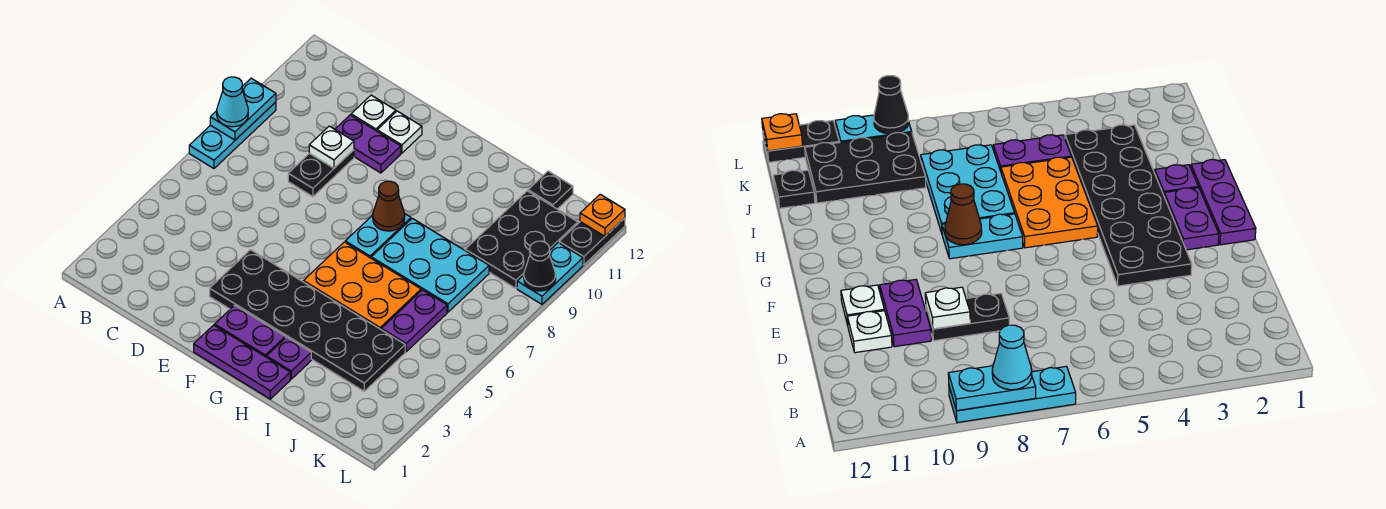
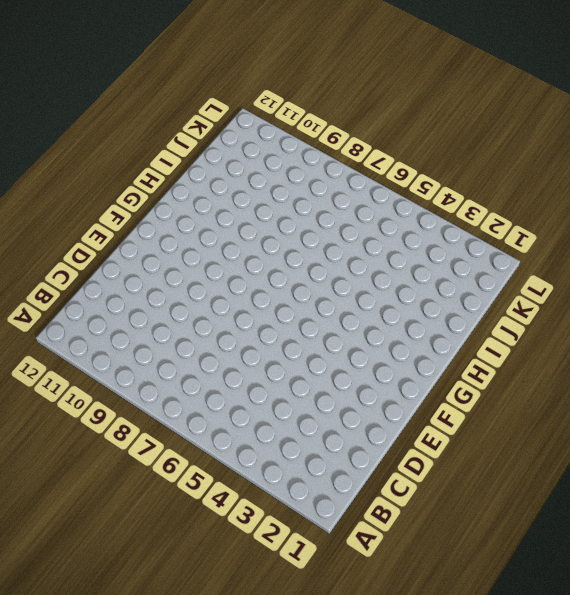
none -> cyan plate A7:A9 level 1
none -> black plate D8:D9 level 1
none -> purple plate D10:E10 level 1

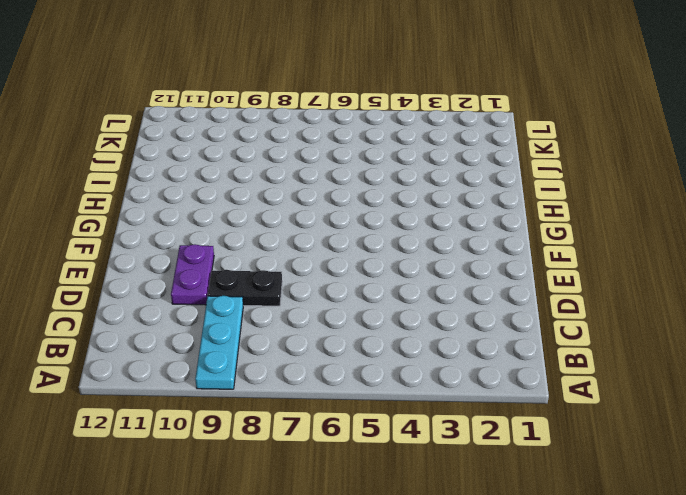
cyan plate A9:C9 level 1 -> cyan plate A7:A9 level 1
none -> white plate D11 level 1
none -> black plate E3:J4 level 1
none -> white plate E11 level 1

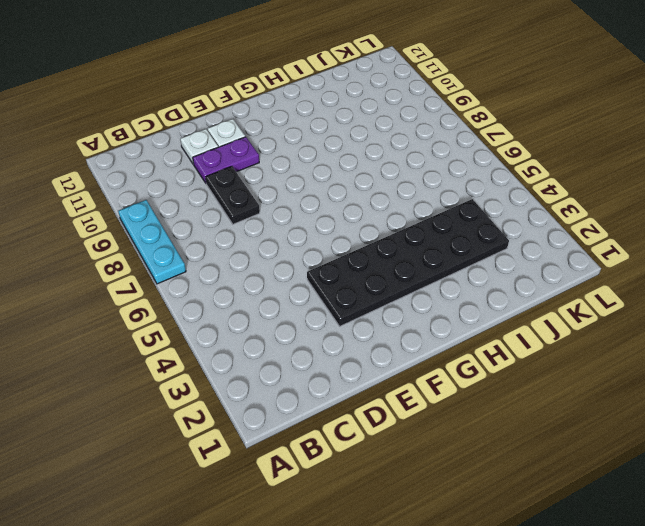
none -> purple plate F1:H1 level 1
none -> purple plate F2:G2 level 1
none -> orange plate G5:I6 level 1

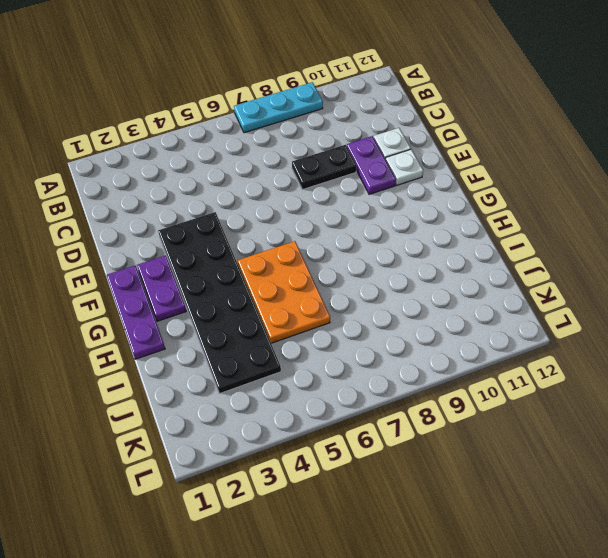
none -> cyan plate G7:G8 level 1
none -> purple plate H2 level 1
none -> cyan plate H7:J8 level 1

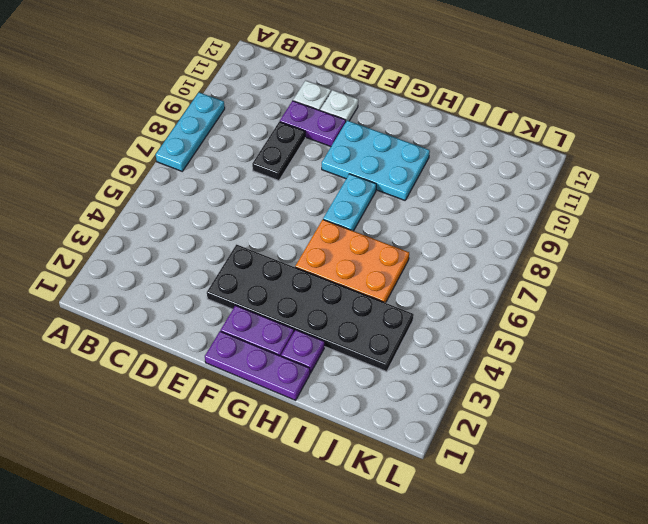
cyan plate F9:H10 level 1 -> cyan plate H7:J8 level 1
none -> purple plate J5:J6 level 1
none -> black plate J9:K11 level 1
none -> black plate J12 level 1

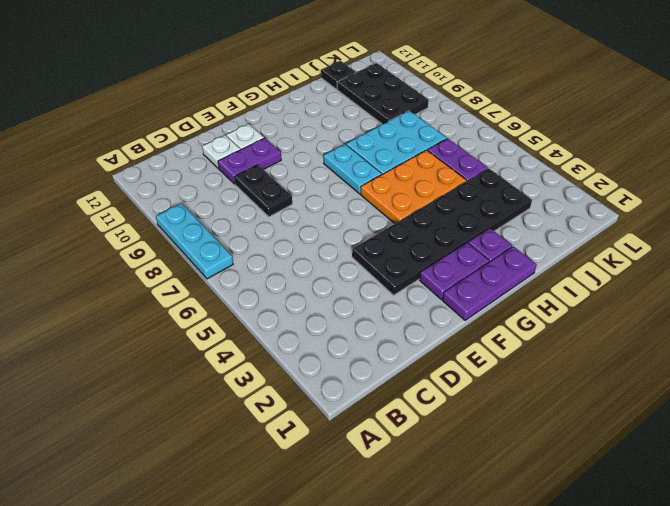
none -> cyan plate L9:L10 level 1
none -> black plate L11:L12 level 1
none -> cyan plate A8:A9 level 2

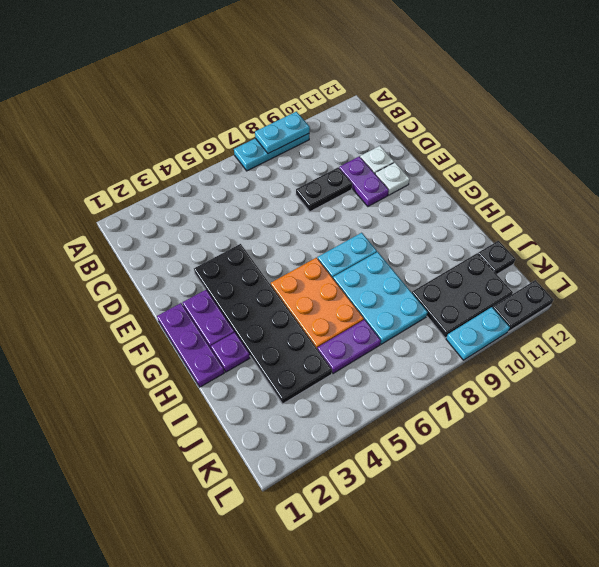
none -> white plate D9 level 2
none -> brown cone G8 level 2
none -> black cone L9 level 2

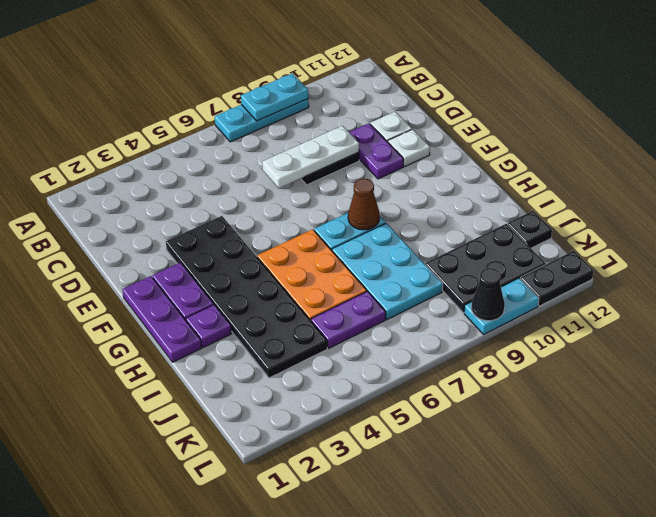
white plate D7:D9 level 2 -> white plate D9 level 2
none -> orange plate L12 level 2
none -> cyan cone A8 level 3

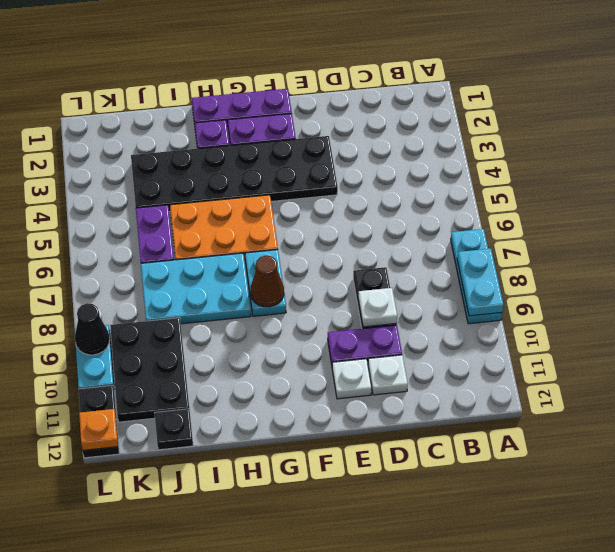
none -> cyan cone A8 level 3

